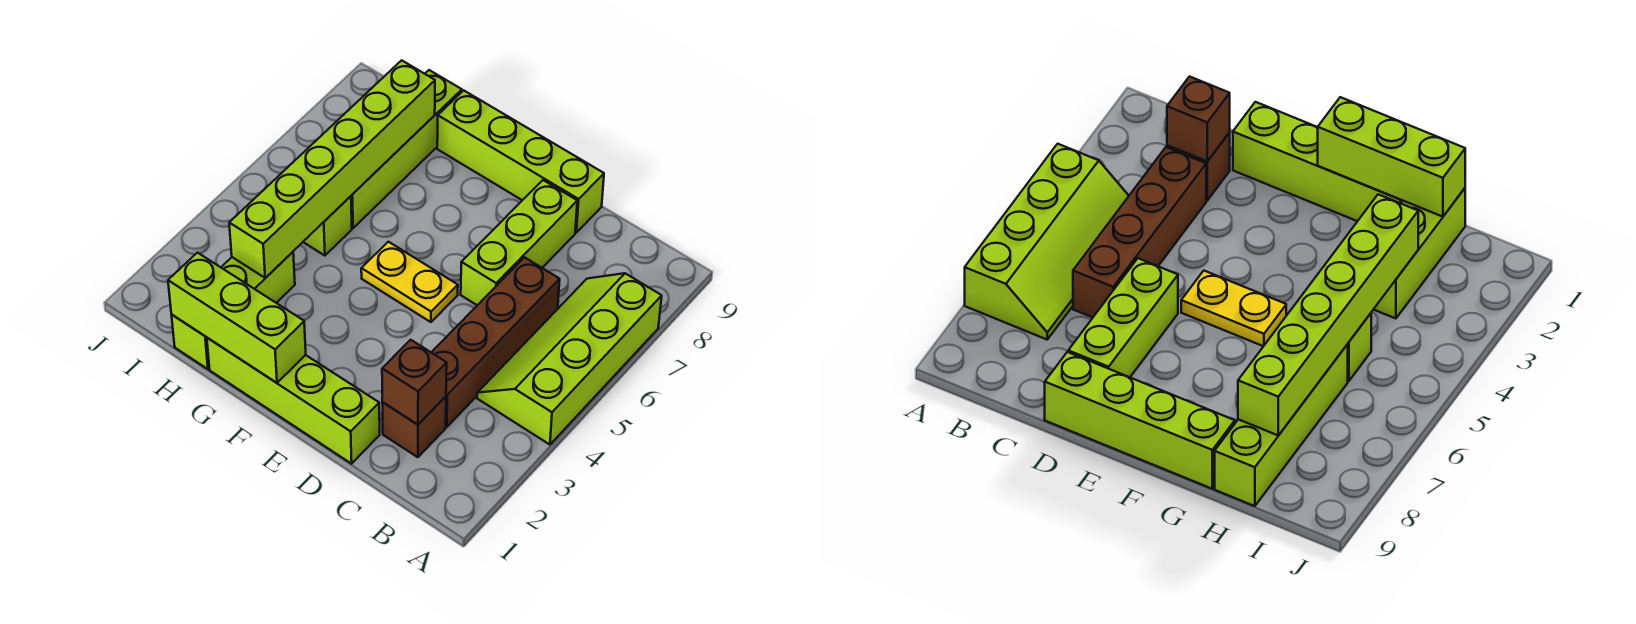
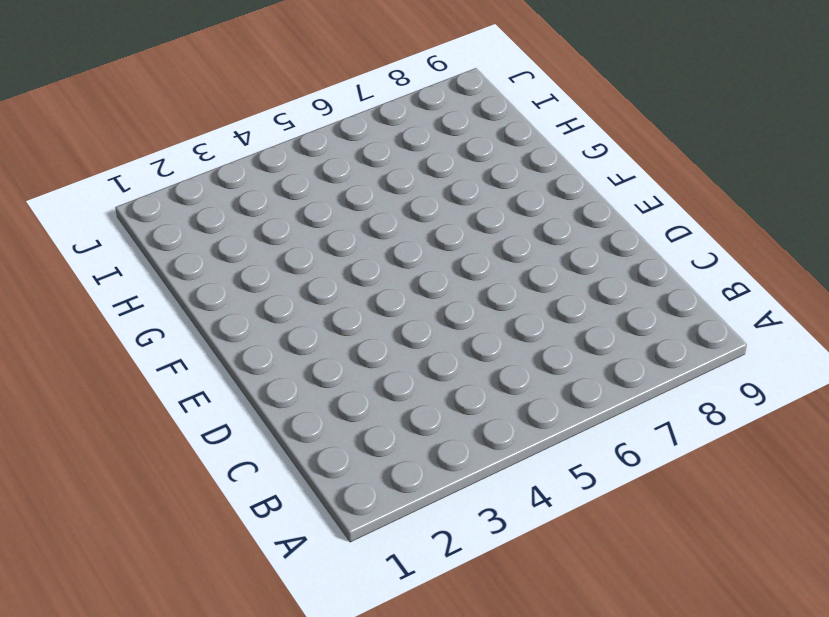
none -> lime slope A4:B7 level 1 top A
none -> brown brick C2 level 1
none -> brown brick C3:C6 level 1

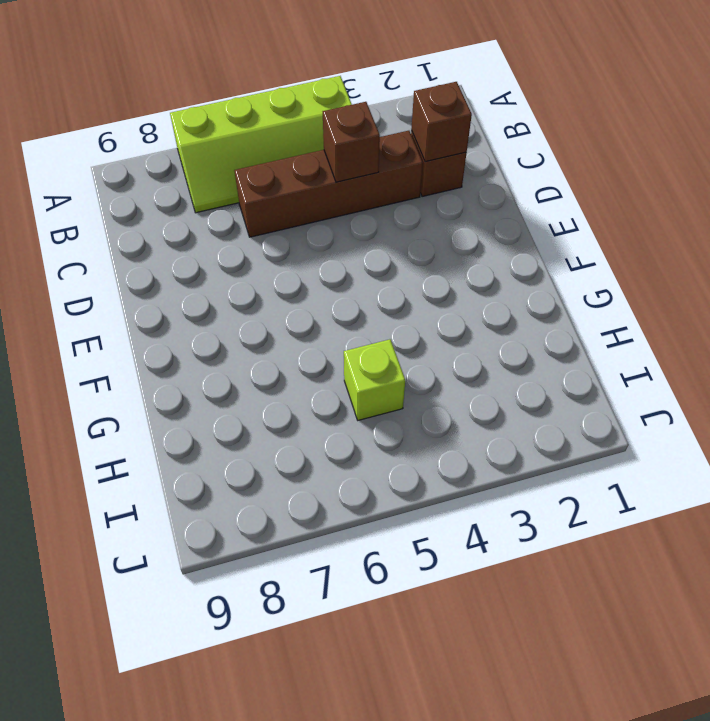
brown brick C4 level 2 -> none
none -> lime brick D1:G1 level 1
none -> lime brick D6:D8 level 1
none -> lime brick D9:G9 level 1

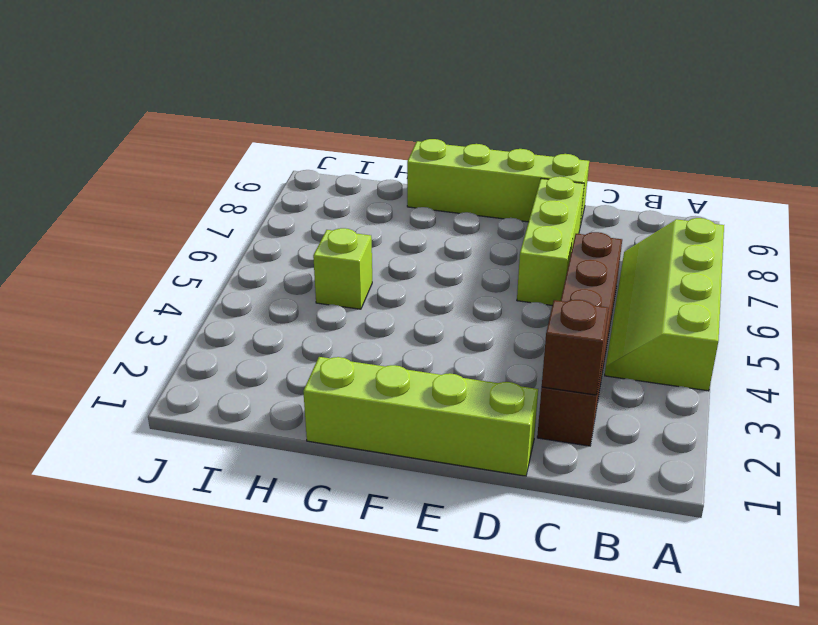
none -> yellow plate E5:F5 level 1
none -> lime brick H1:H3 level 1
none -> lime brick H6:H9 level 1

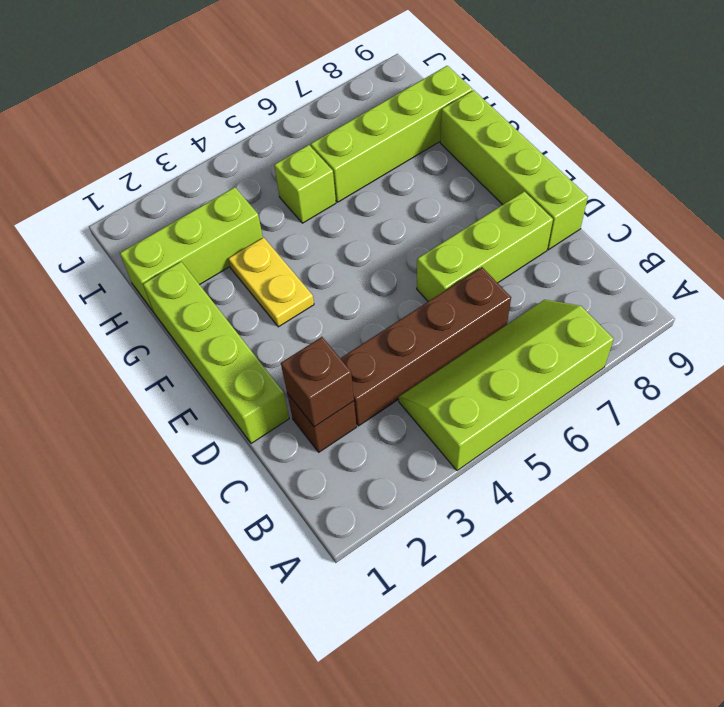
yellow plate F3:G3 level 1 -> yellow plate E5:F5 level 1
none -> lime brick F1:H1 level 2
none -> lime brick H3:H8 level 2

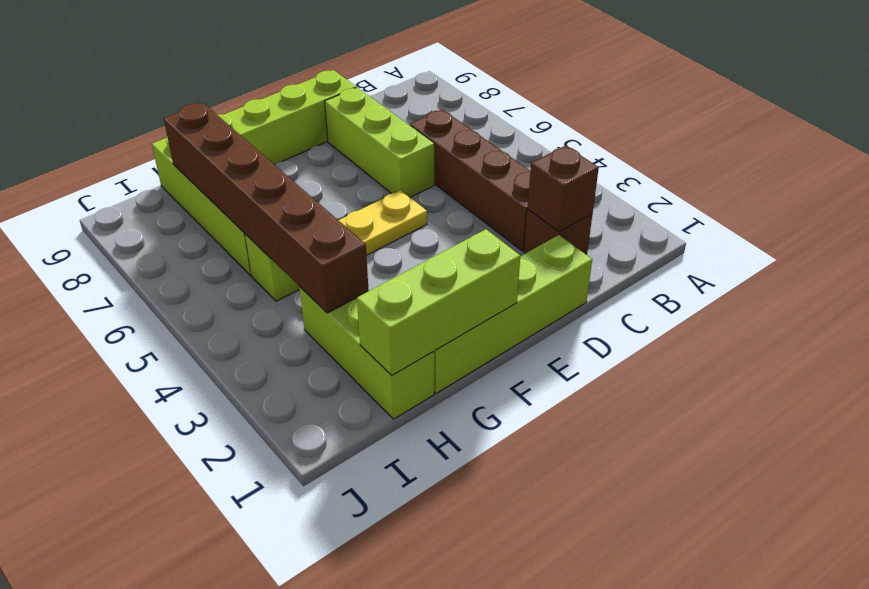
brown brick H3:H8 level 2 -> lime brick H3:H8 level 2
none -> lime slope A4:B7 level 1 top A

